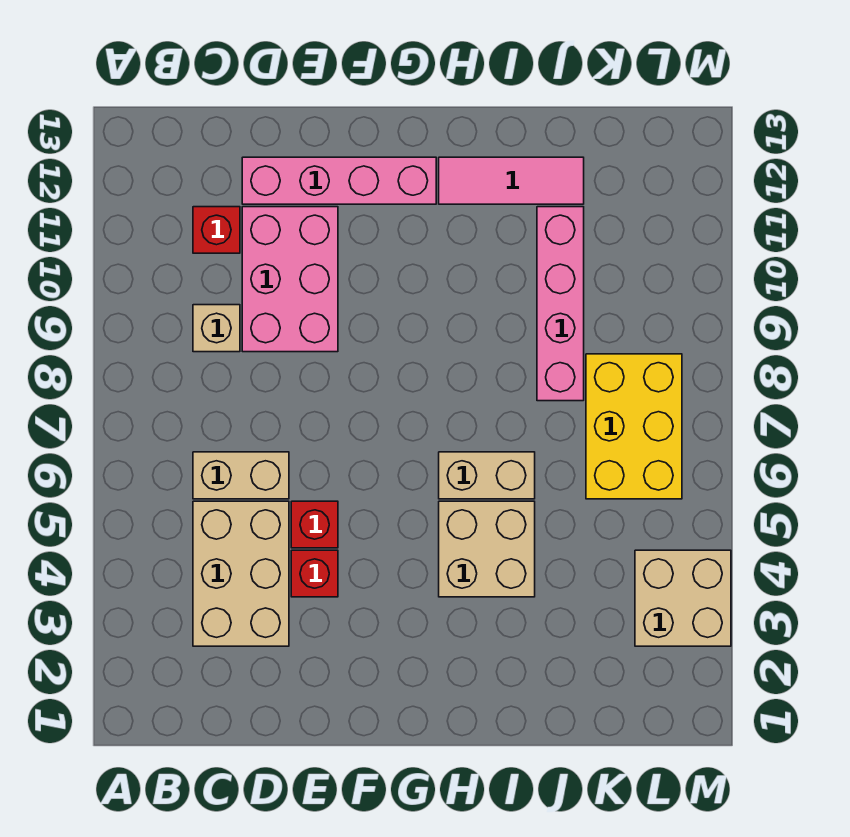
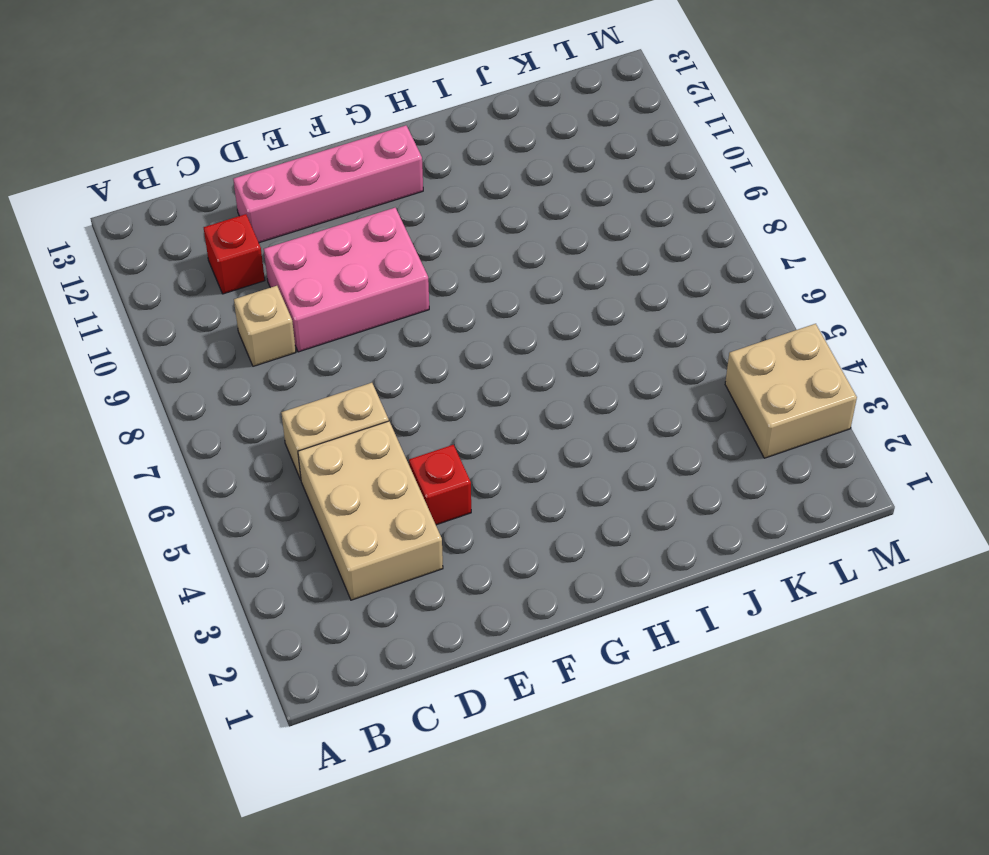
pink brick D9:F10 level 1 -> pink brick D9:E11 level 1
none -> red brick E5 level 1
none -> tan brick H4:I5 level 1
none -> tan brick H6:I6 level 1

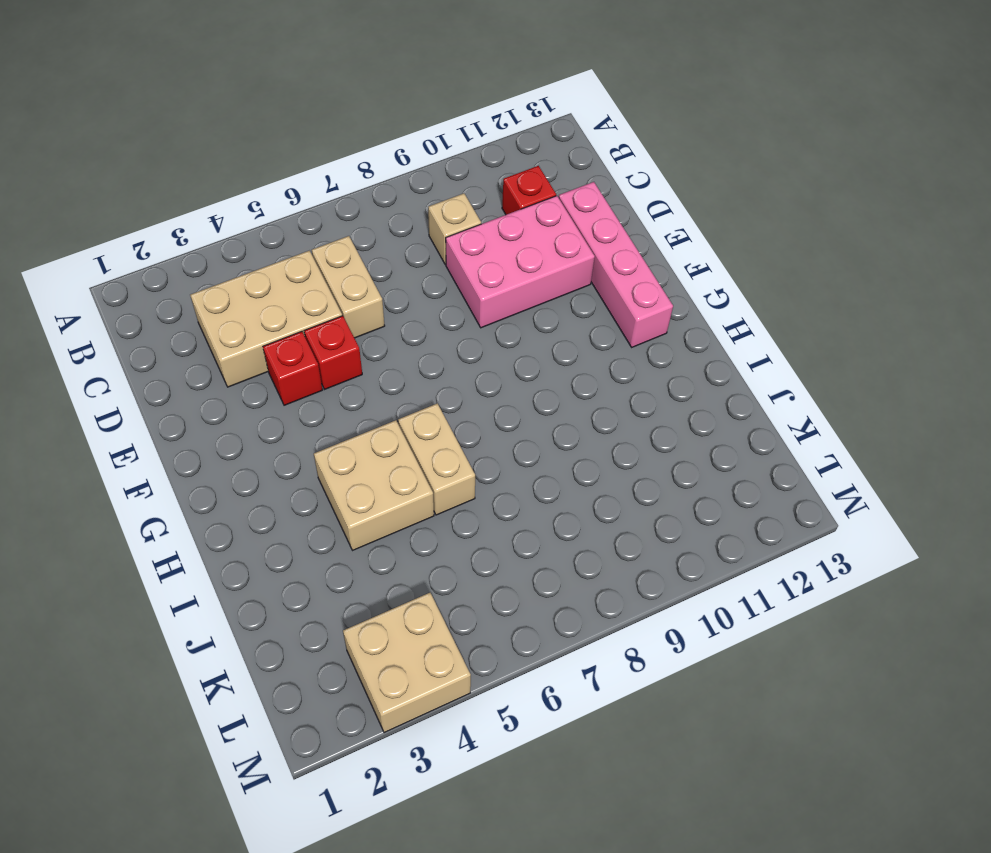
none -> pink tile H12:J12 level 1
none -> pink brick J8:J11 level 1
none -> yellow brick K6:L8 level 1

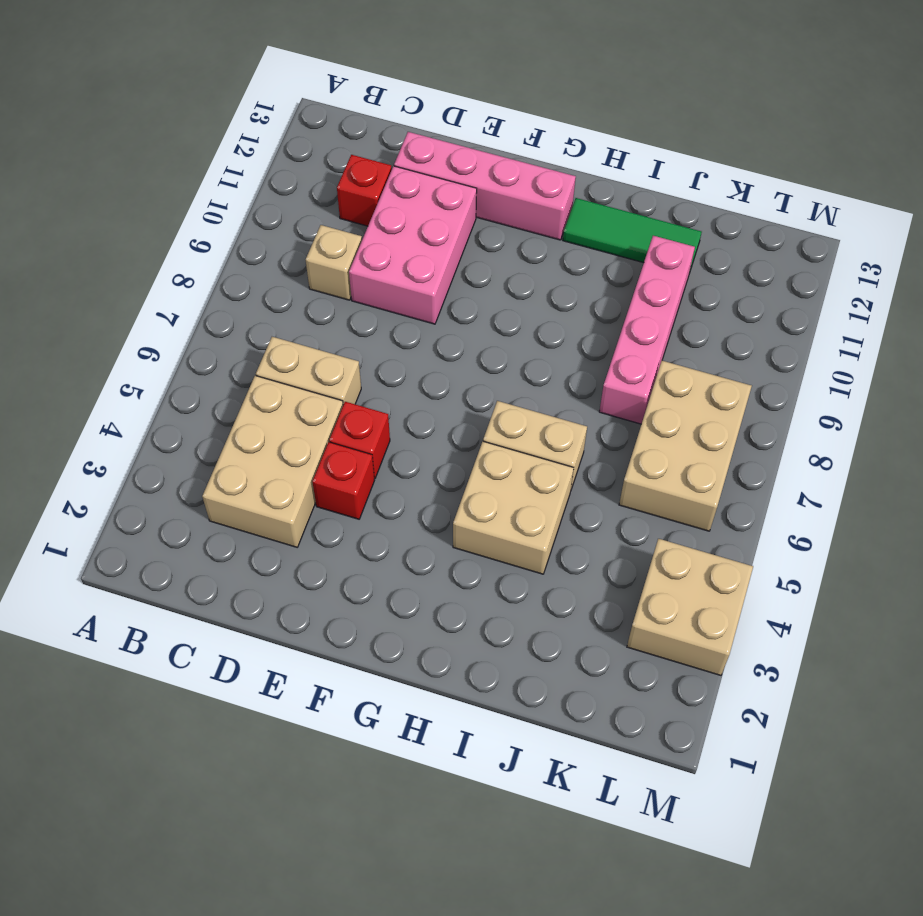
green tile H12:J12 level 1 -> pink tile H12:J12 level 1
tan brick K6:L8 level 1 -> yellow brick K6:L8 level 1

